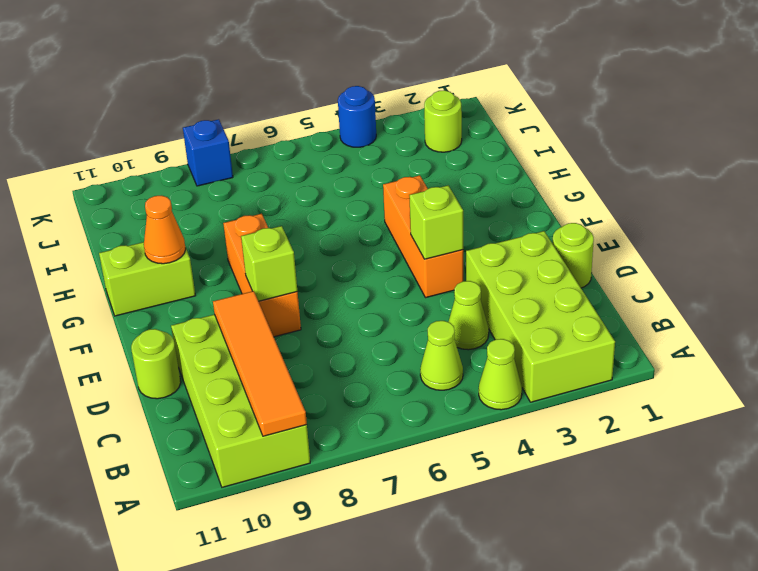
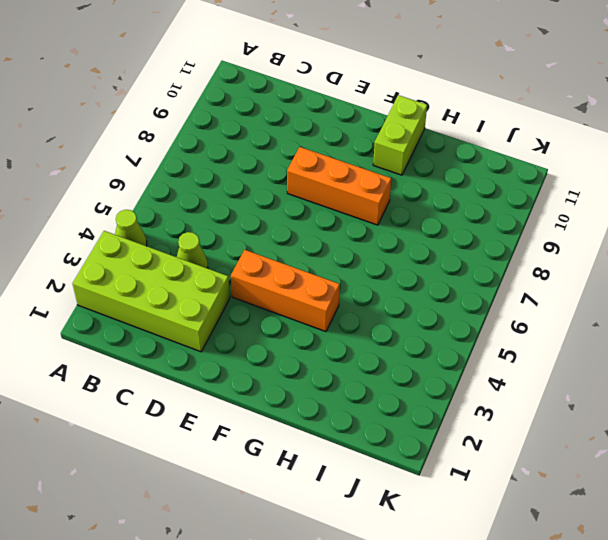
none -> lime brick A9:D10 level 1
none -> lime cone B5 level 1
none -> lime round brick D1 level 1

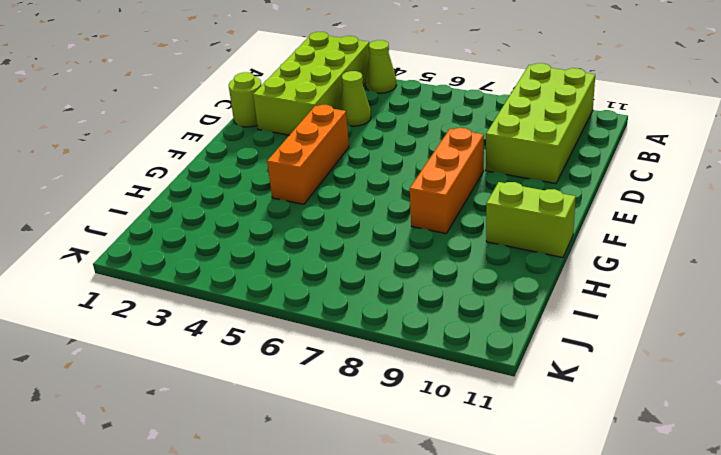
none -> lime cone B5 level 1
none -> lime round brick D11 level 1
none -> lime round brick J2 level 1

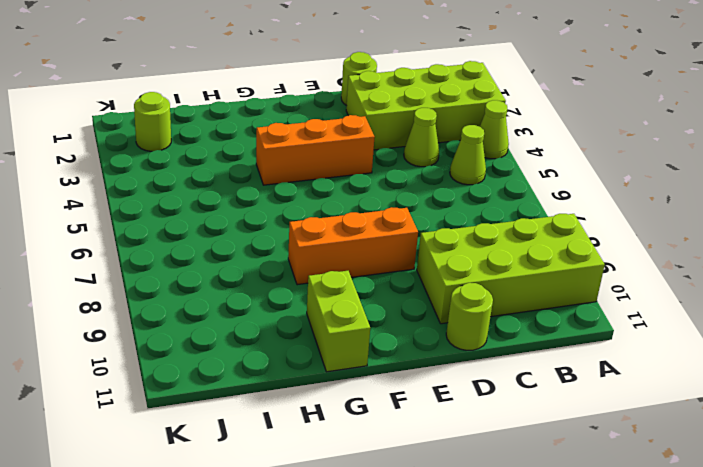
none -> blue round brick K4 level 1
none -> blue brick K8 level 1
none -> orange tile A9:D9 level 2

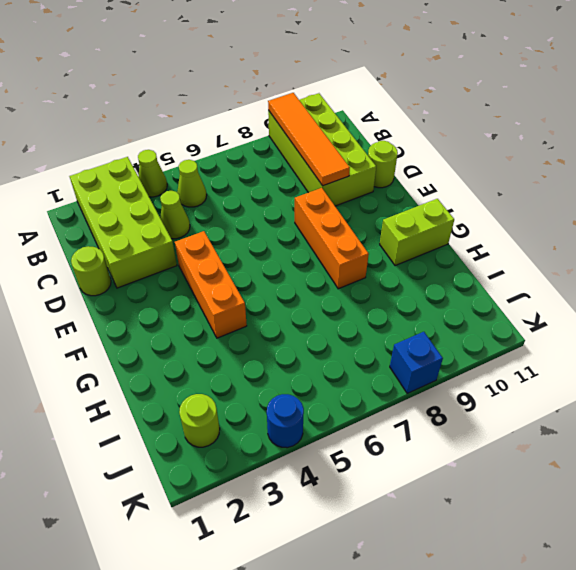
none -> lime brick E4 level 2
none -> lime brick E8 level 2
none -> orange cone G10 level 2

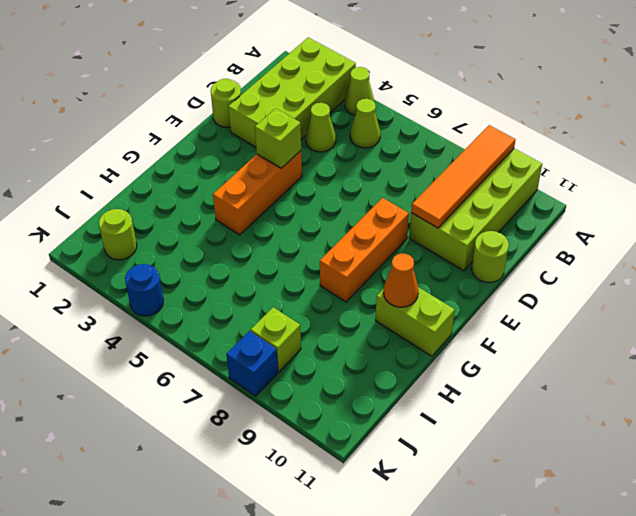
lime brick J8 level 1 -> lime brick E8 level 2

